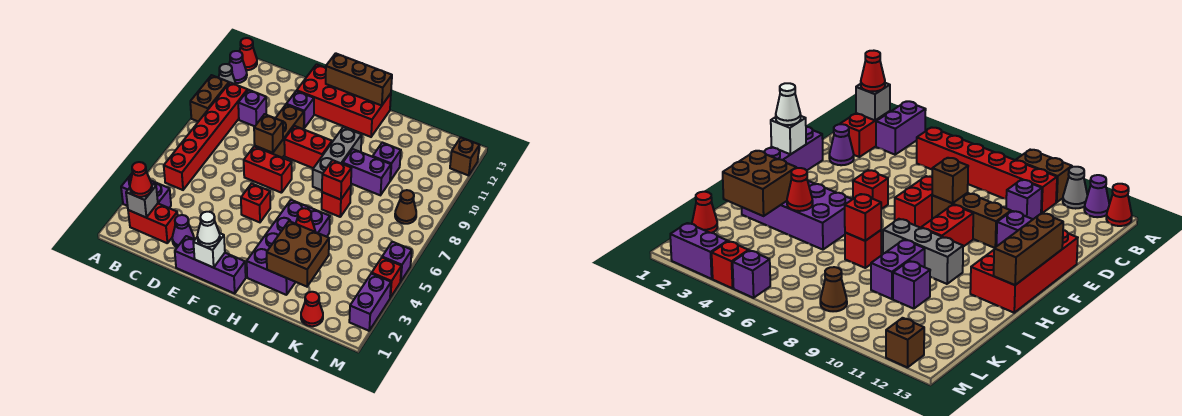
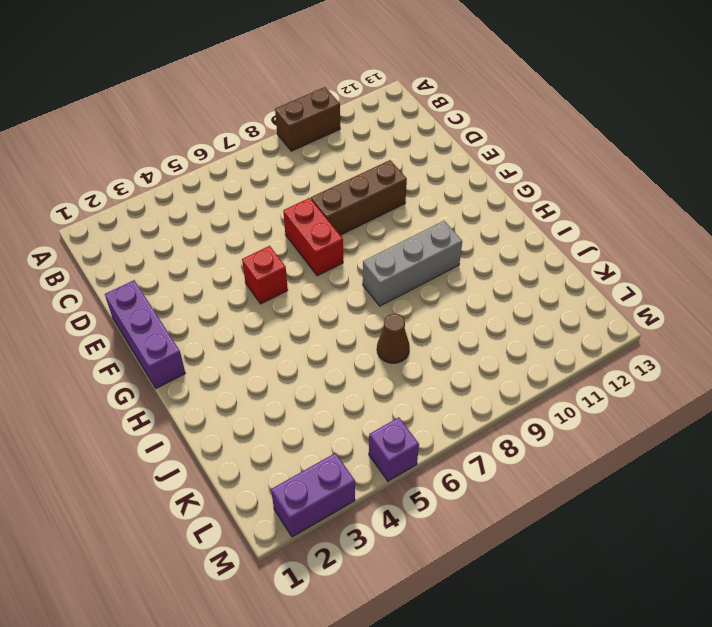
brown cone J7 level 1 -> brown cone L8 level 1
none -> purple brick A3:B3 level 1
none -> grey cone A11 level 1
none -> purple cone A12 level 1
none -> red cone A13 level 1

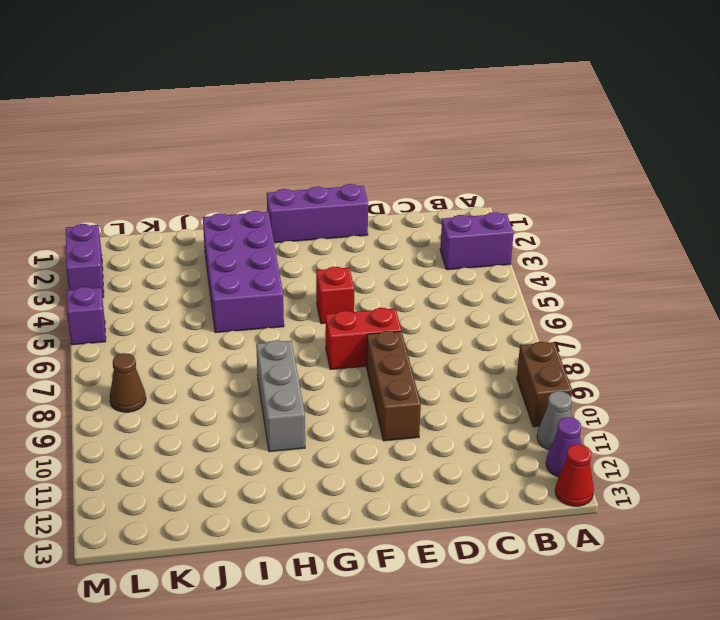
none -> red brick B2:C2 level 1
none -> red brick B5:B10 level 1
none -> purple brick C10 level 1
none -> purple cone D2 level 1

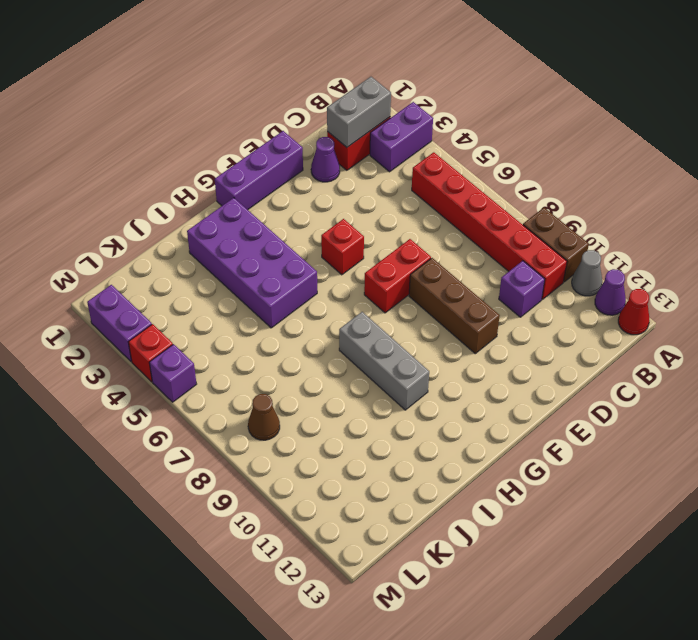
grey brick B2:C2 level 2 -> grey brick B2 level 2
none -> purple brick E11 level 1
none -> red brick E12:H13 level 1
none -> red brick F9:G9 level 1
none -> red brick I7 level 1

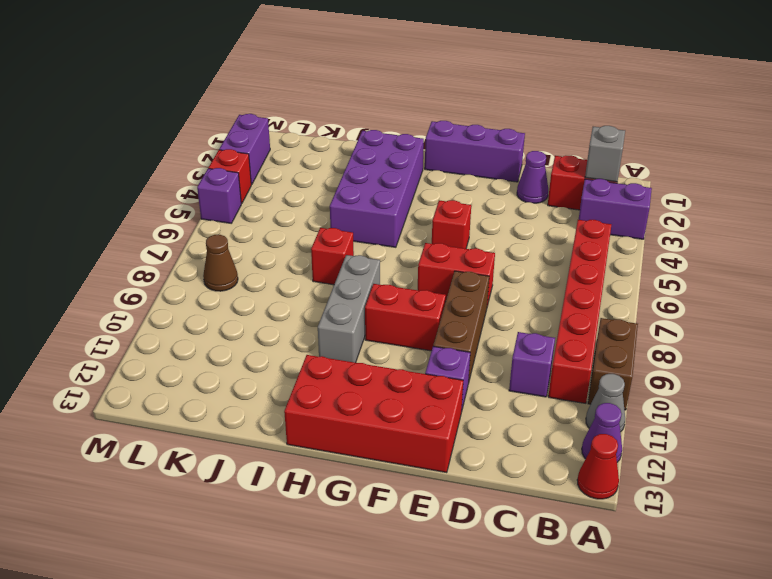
none -> purple brick I9:J9 level 1
none -> purple brick J10 level 1
none -> red cone K1 level 1
none -> brown brick M12 level 1

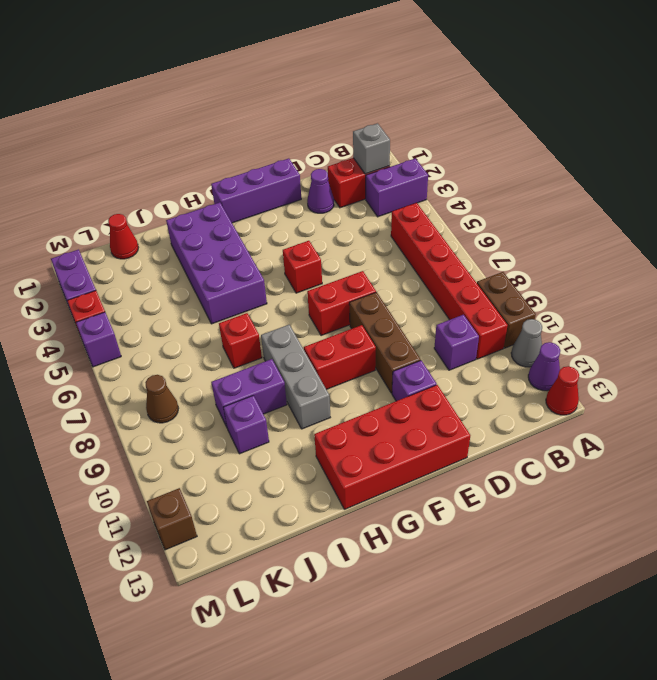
none -> brown brick E8 level 2
none -> white brick F1 level 2
none -> brown brick F13:H13 level 2
none -> brown brick I2:J3 level 2

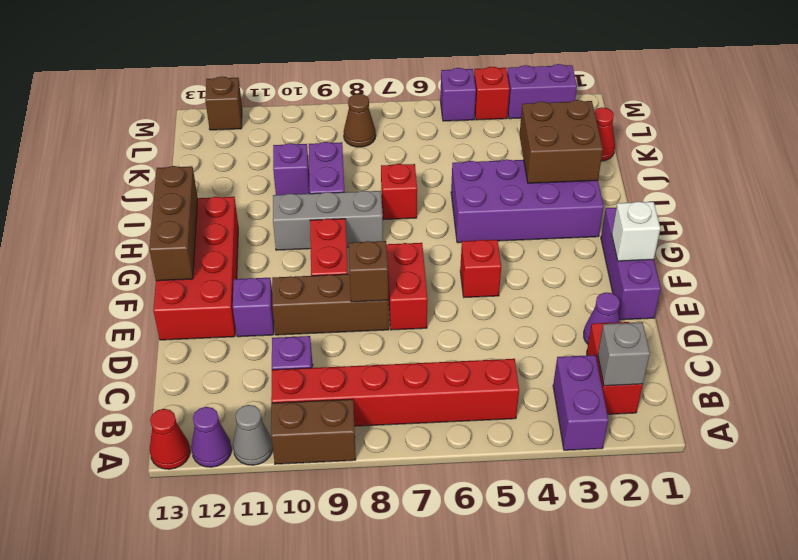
none -> red cone I4 level 2
none -> red brick I7 level 2
none -> red cone B2 level 3
none -> white cone F1 level 3

